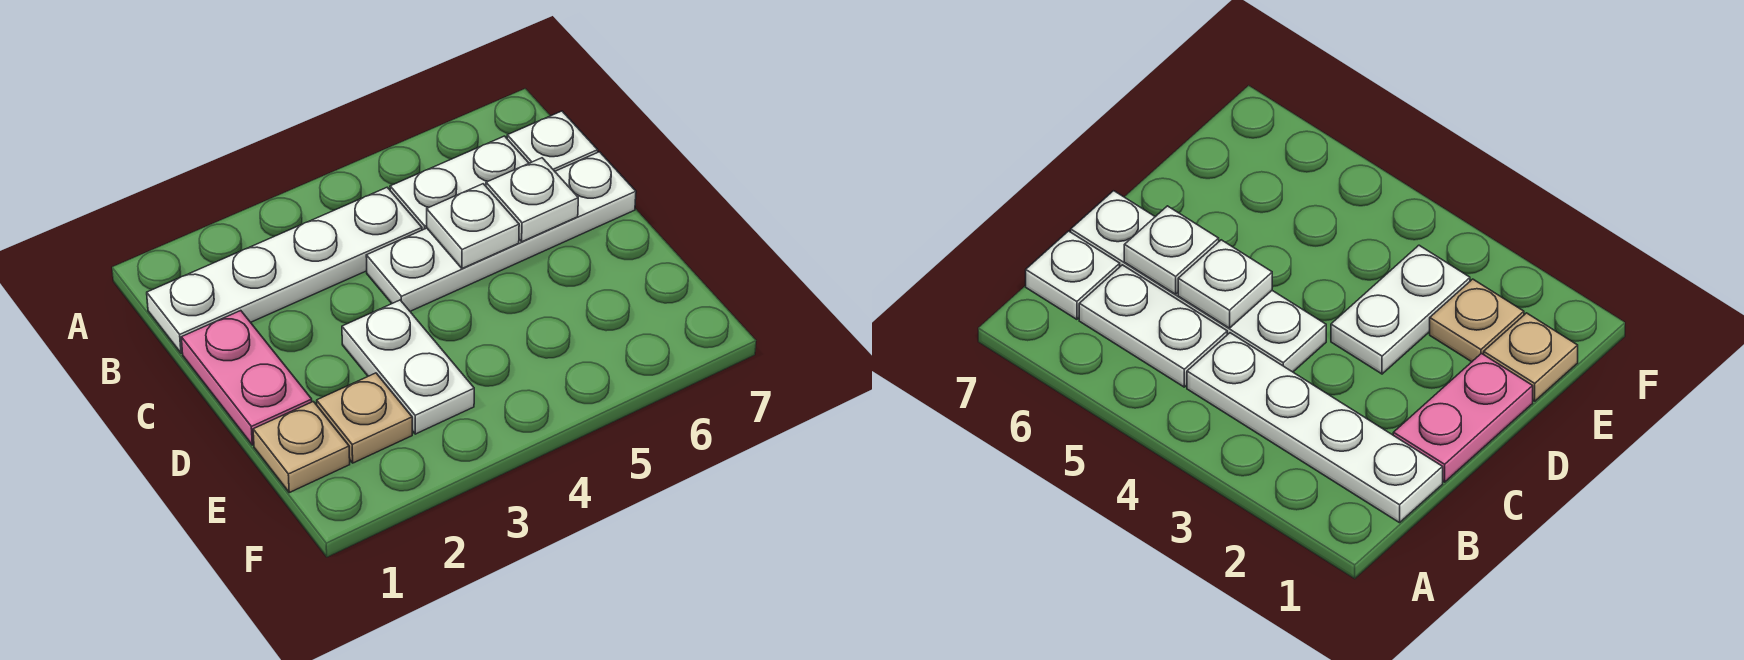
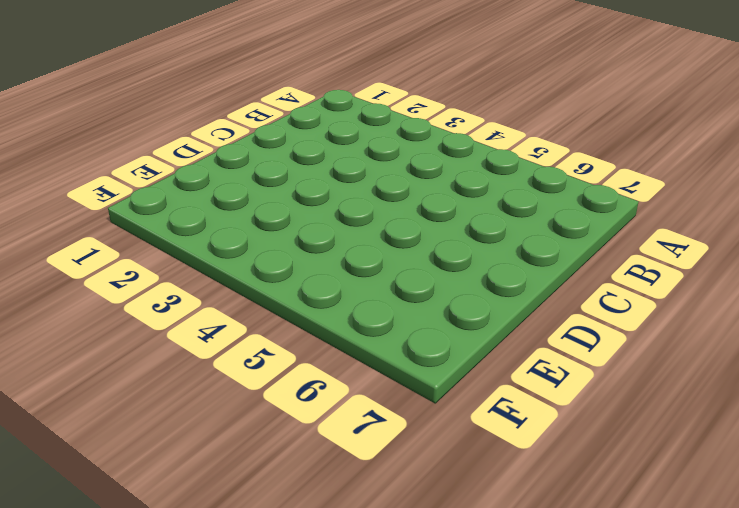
none -> white plate B1:B4 level 1
none -> white plate B5:B6 level 1

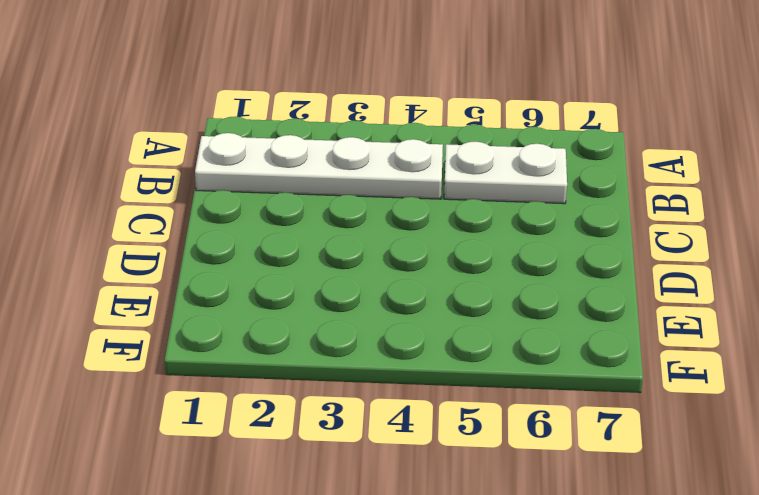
none -> white plate B7 level 1
none -> pink plate C1:D1 level 1

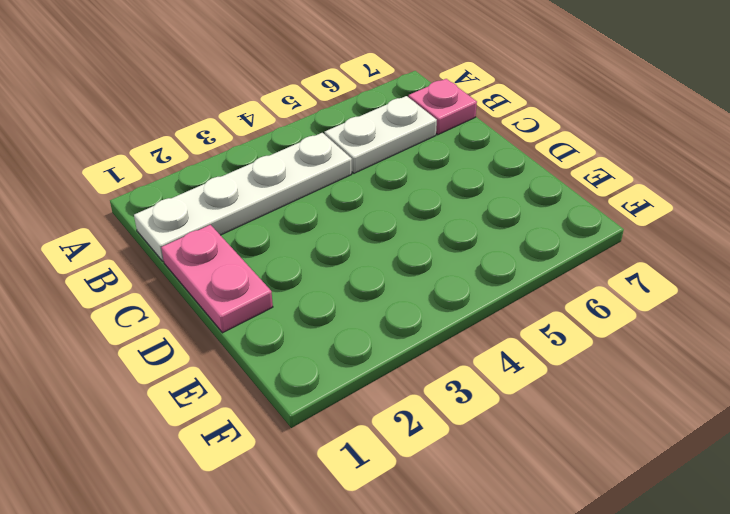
pink plate B7 level 1 -> white plate B7 level 1
none -> white plate C4:C7 level 1
none -> white plate D3:E3 level 1

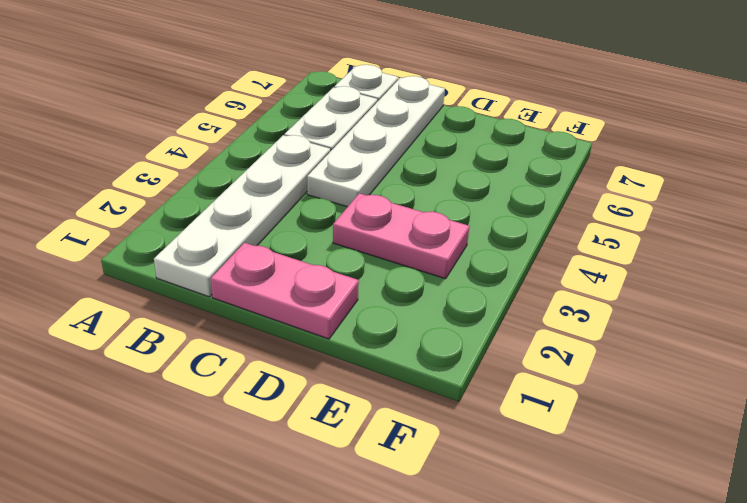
pink plate D3:E3 level 1 -> white plate D3:E3 level 1
none -> tan plate E1 level 1
none -> tan plate E2 level 1

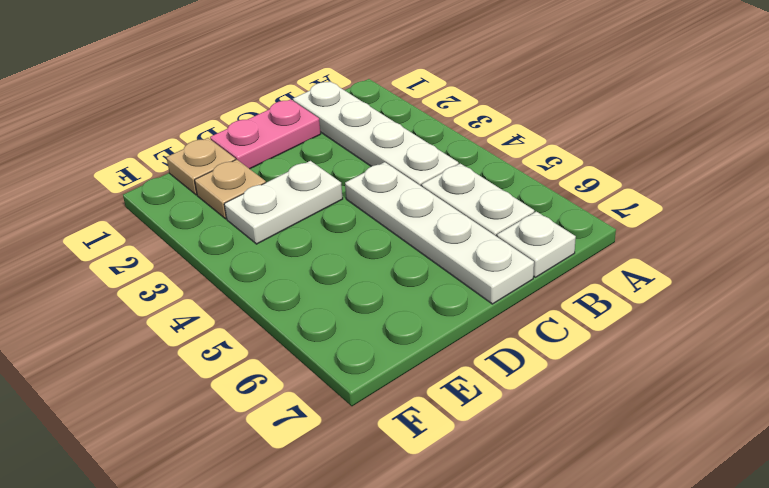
none -> white plate C5 level 2
none -> white plate C6 level 2

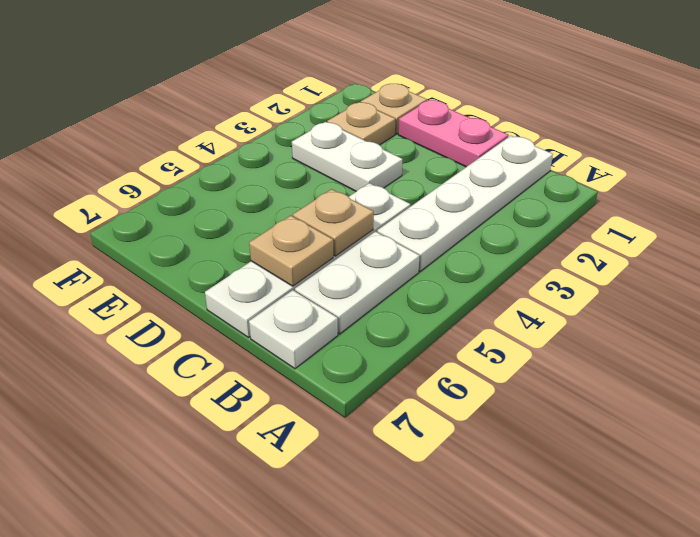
tan plate C5 level 2 -> white plate C5 level 2
tan plate C6 level 2 -> white plate C6 level 2

